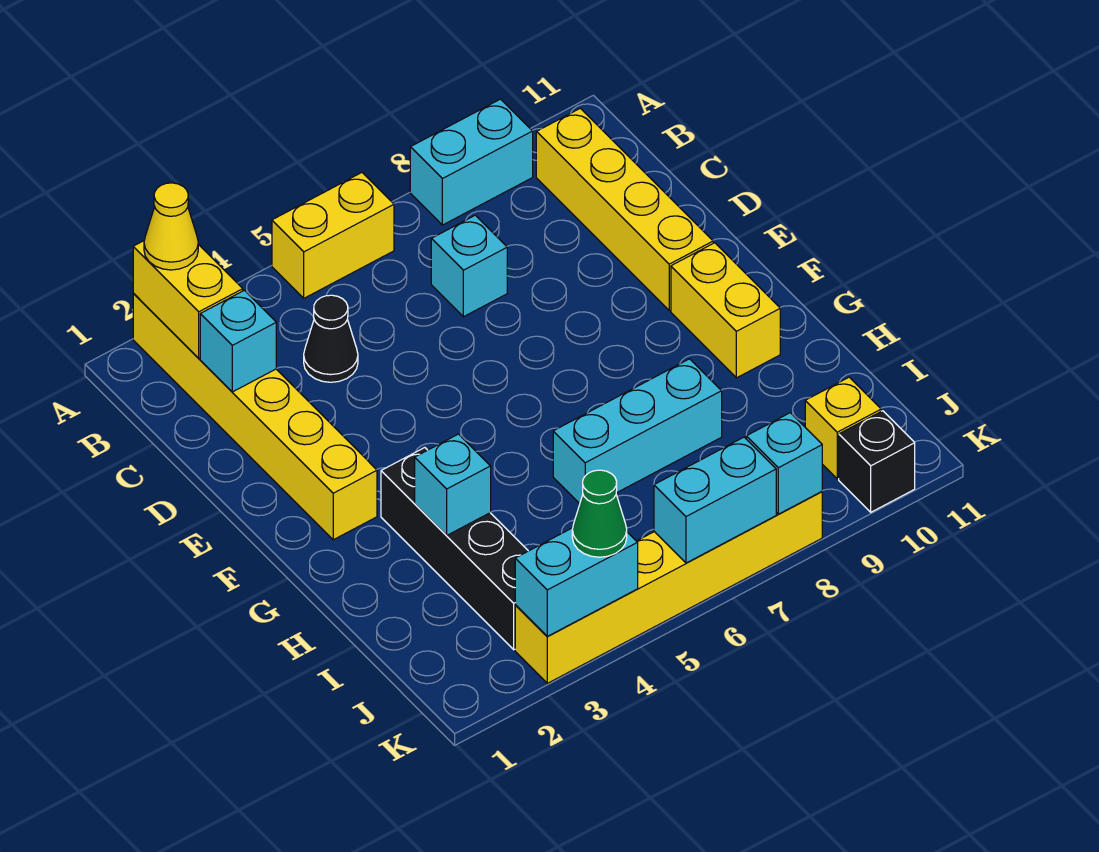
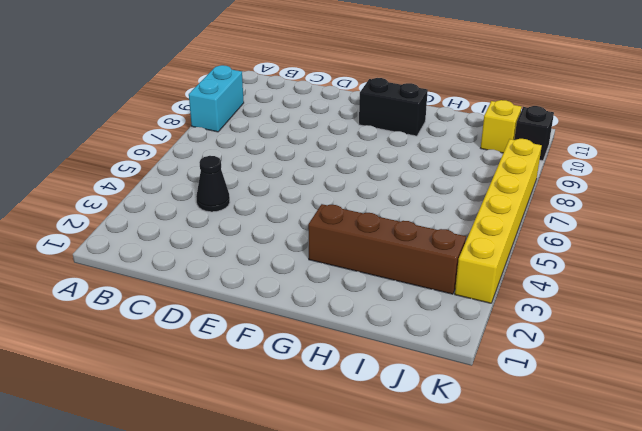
black brick F10:G10 level 1 -> yellow brick F10:G10 level 1
brown brick G3:J3 level 1 -> black brick G3:J3 level 1
none -> yellow brick A2:F2 level 1
none -> yellow brick A5:A6 level 1
none -> yellow brick B10:E10 level 1

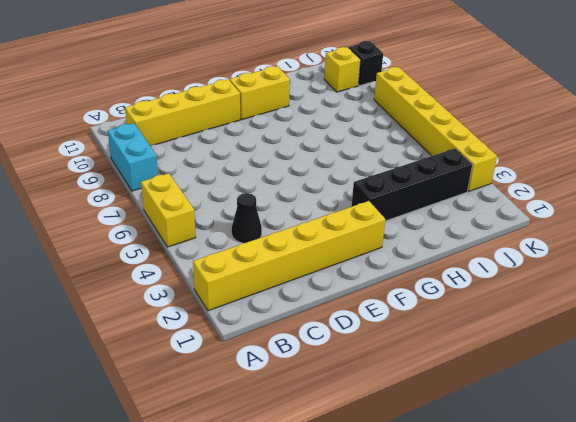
none -> cyan brick C7 level 1
none -> cyan brick H6:H8 level 1
none -> yellow brick A2:B2 level 2

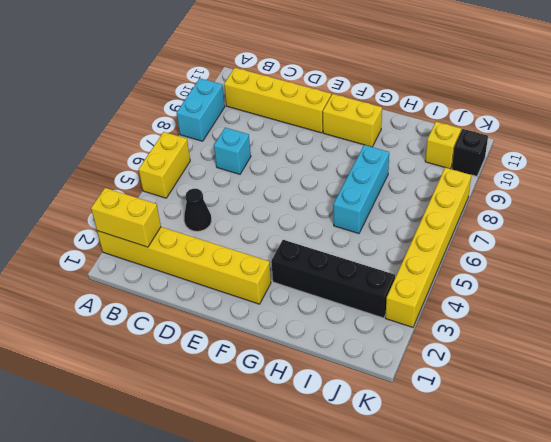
none -> cyan brick C2 level 2
none -> cyan brick H3 level 2
none -> cyan brick K3:K4 level 2

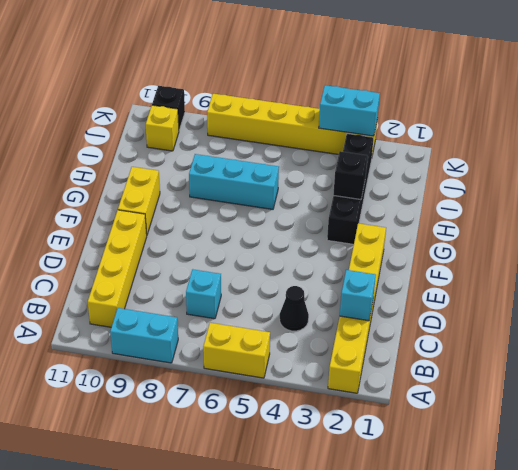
black brick H3 level 2 -> cyan brick H3 level 2
none -> yellow brick A2:B2 level 2
none -> cyan brick K6:K7 level 2
none -> cyan brick K8 level 2

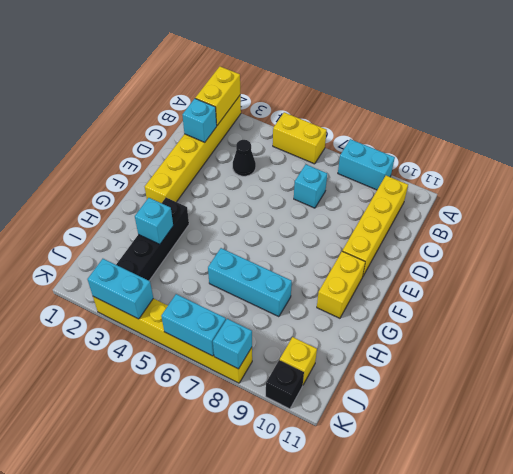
none -> yellow cone A2 level 3
none -> green cone K4 level 3

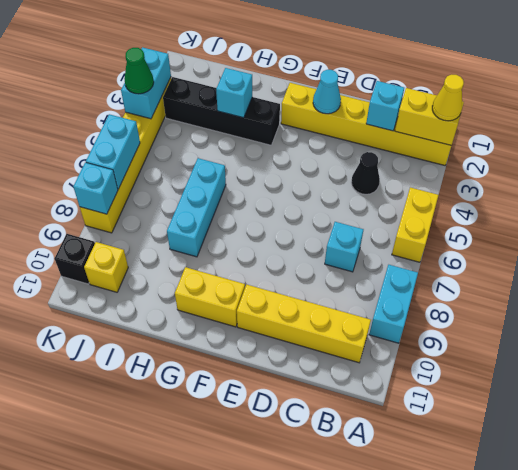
cyan cone E2 level 2 -> none

